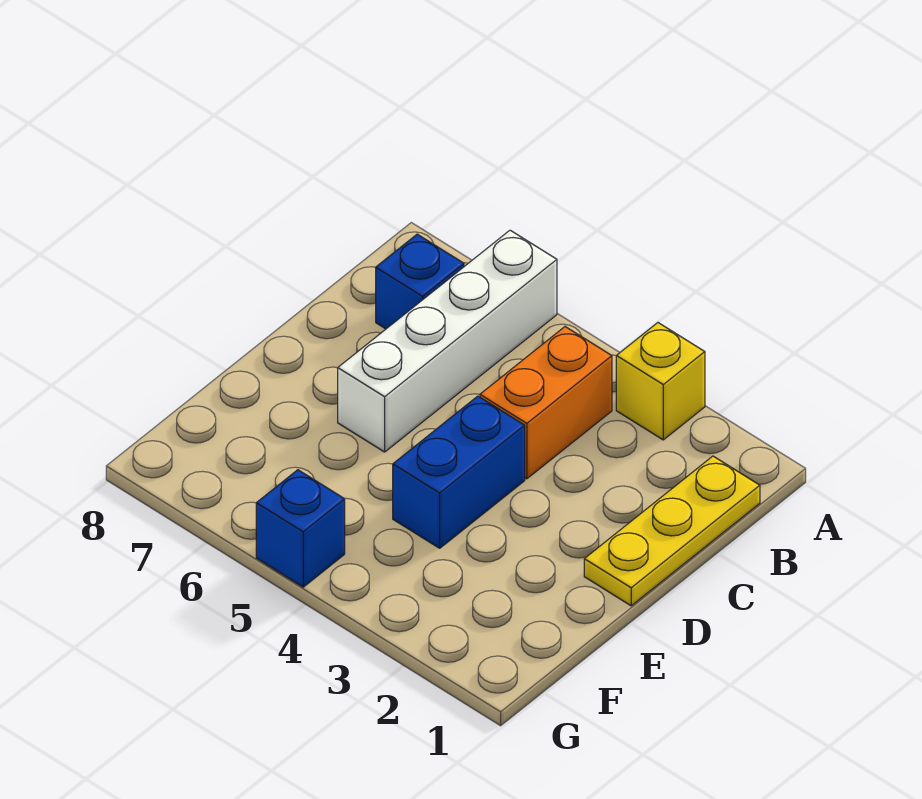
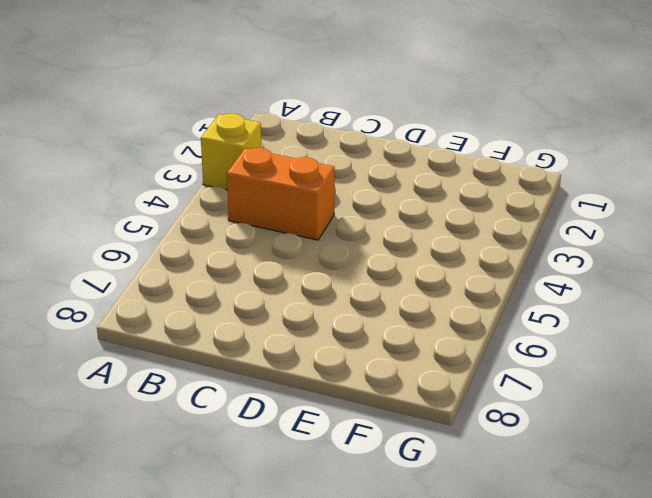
none -> white brick A6:D6 level 1
none -> yellow plate B1:D1 level 1

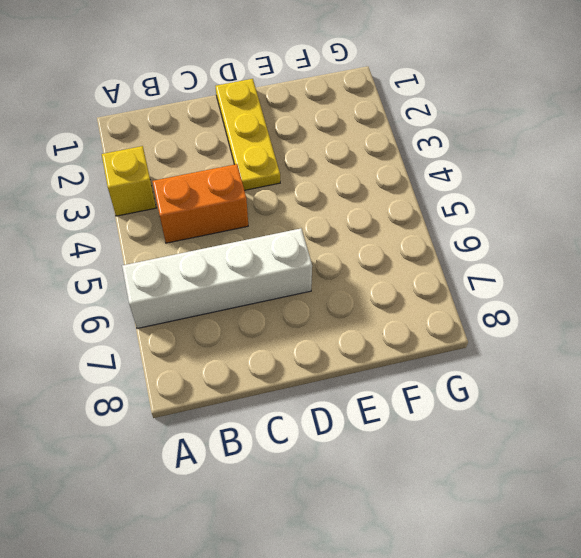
yellow plate D1:D3 level 1 -> yellow plate B1:D1 level 1
none -> blue brick B7 level 1
none -> blue brick D4:E4 level 1

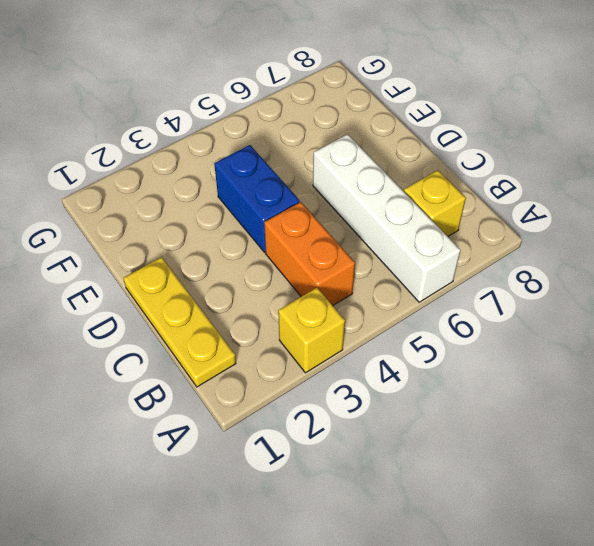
yellow brick B7 level 1 -> blue brick B7 level 1
none -> blue brick G5 level 1

